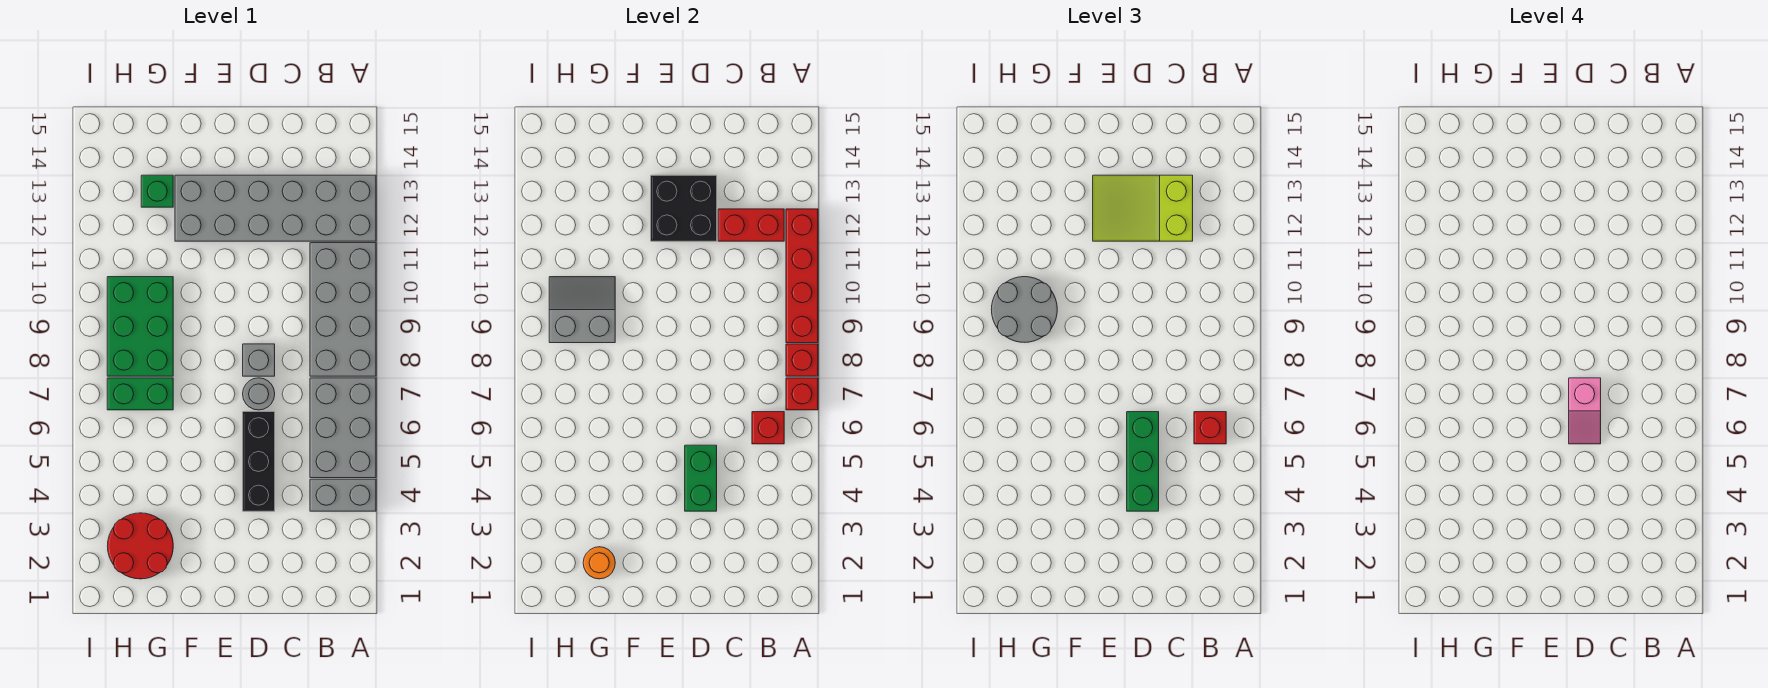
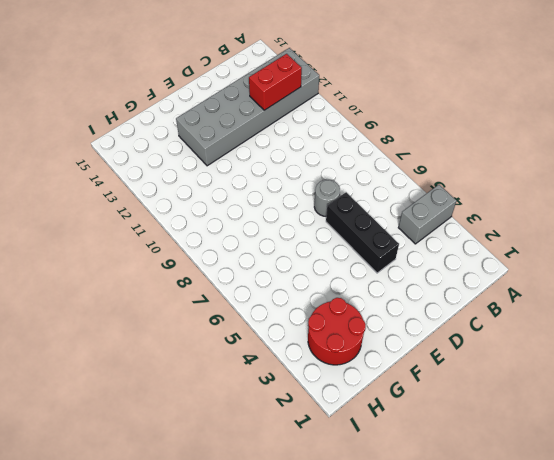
none -> grey brick A5:B7 level 1
none -> grey brick A8:B11 level 1
none -> grey brick D8 level 1

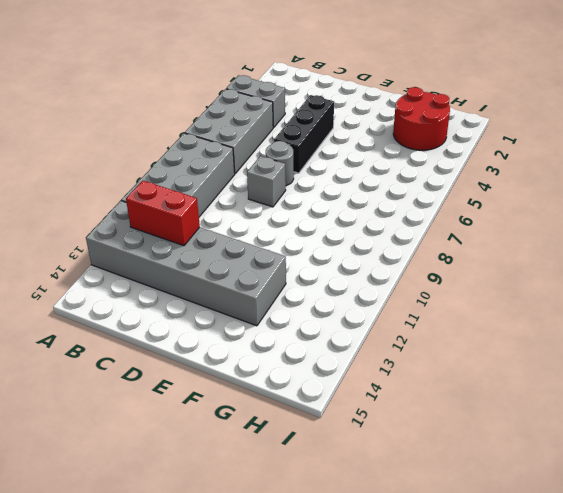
none -> green brick G7:H7 level 1
none -> green brick G8:H10 level 1
none -> green brick G13 level 1

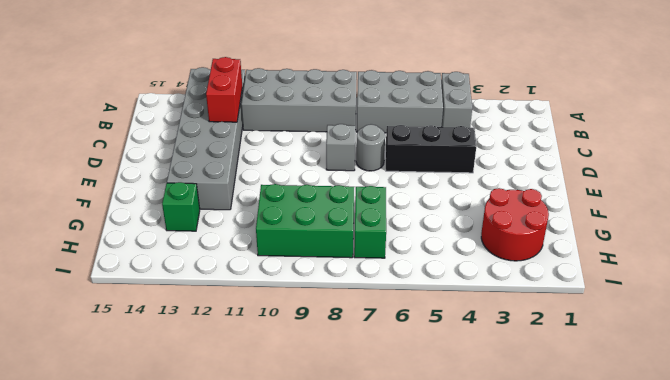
none -> red brick A7 level 2
none -> red brick A8 level 2
none -> red brick A9:A12 level 2

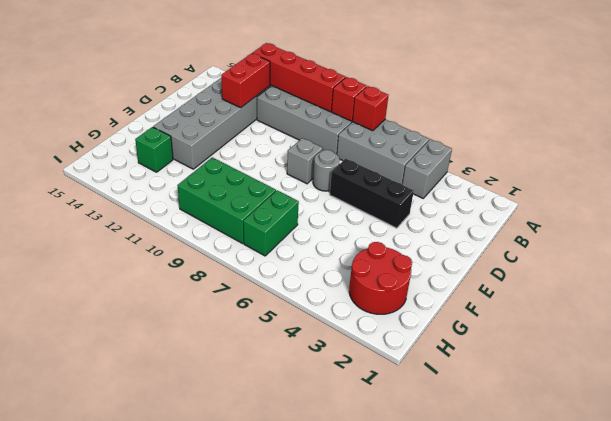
none -> red brick B6 level 2
none -> green brick D4:D5 level 2
none -> black brick D12:E13 level 2

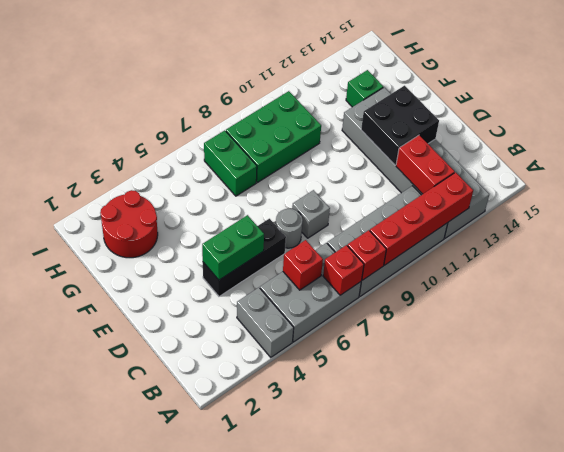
none -> orange round brick G2 level 2
none -> grey slope G9:H10 level 2 top 9
none -> red brick B6 level 3

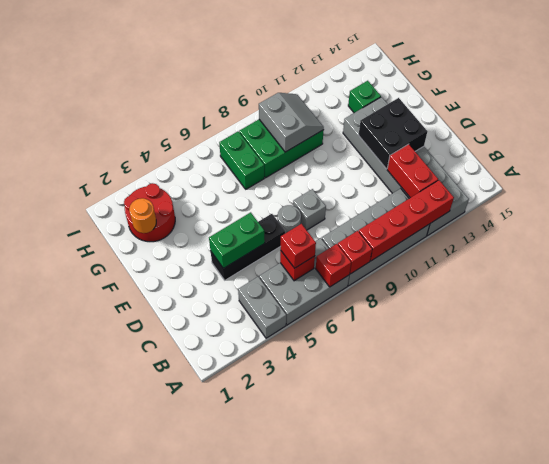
none -> lime slope C12:E13 level 3 top C
none -> green brick D4:D6 level 3
none -> grey round brick G9:H10 level 3

